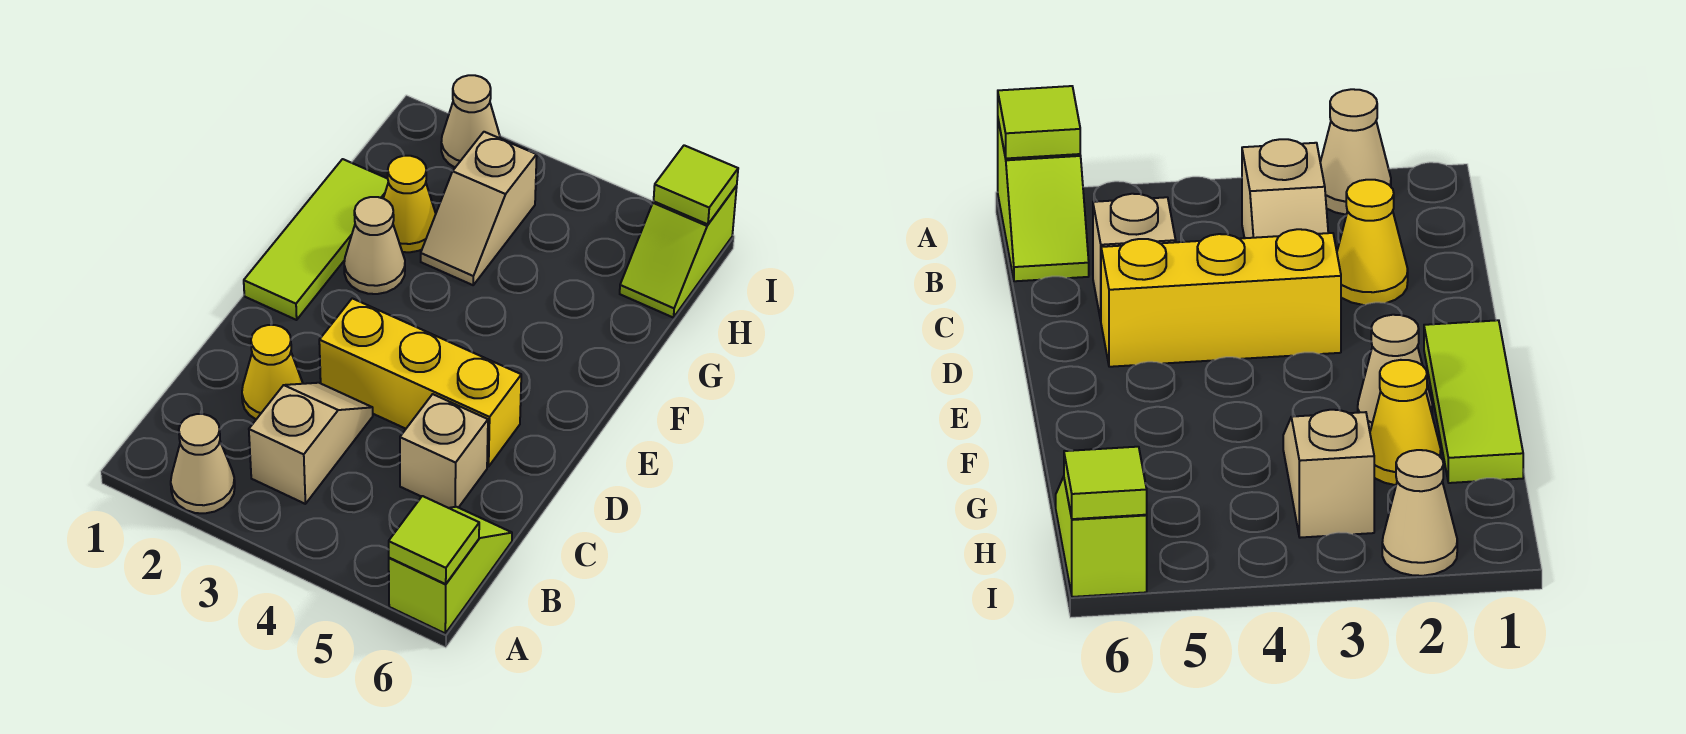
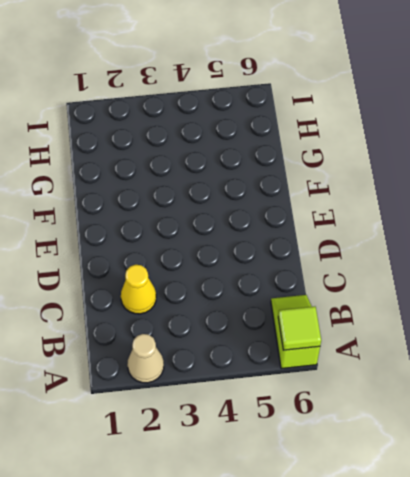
none -> tan slope B3:C3 level 1 top B
none -> tan brick C5 level 1
none -> yellow brick D3:D5 level 1

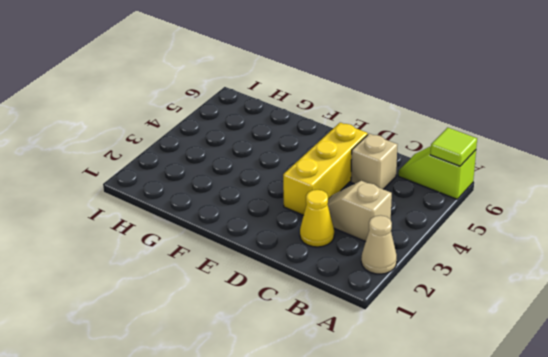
none -> lime tile E1:G1 level 1
none -> tan cone F2 level 1
none -> yellow cone G2 level 1

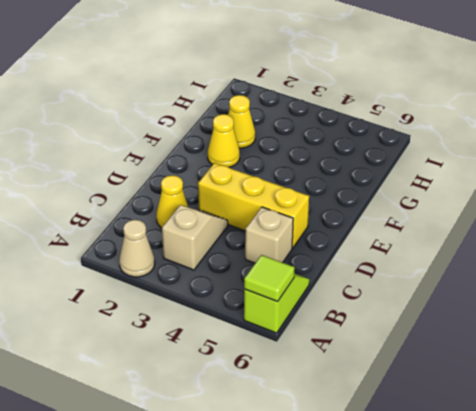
yellow cone F2 level 1 -> tan cone F2 level 1
none -> lime tile E1:G1 level 1
none -> tan slope G3:H3 level 1 top H
none -> lime slope H6:I6 level 1 top I

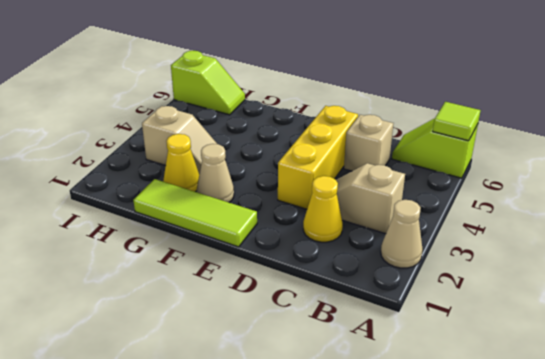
none -> tan cone I2 level 1
none -> lime tile I6 level 2

